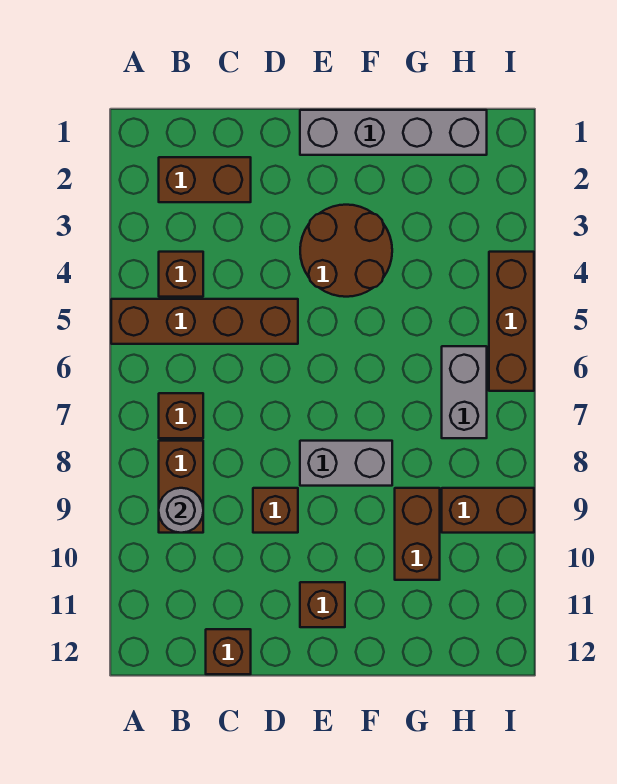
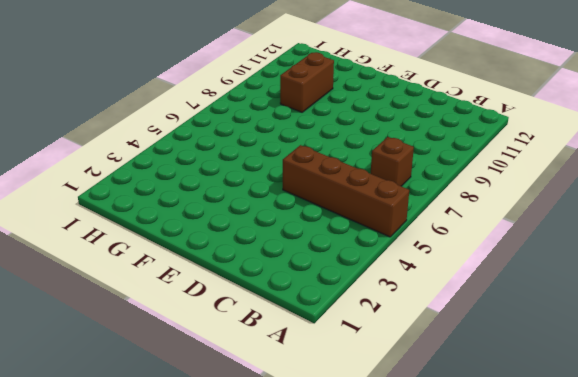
none -> brown brick B2:C2 level 1
none -> brown brick B4 level 1
none -> brown brick B8:B9 level 1

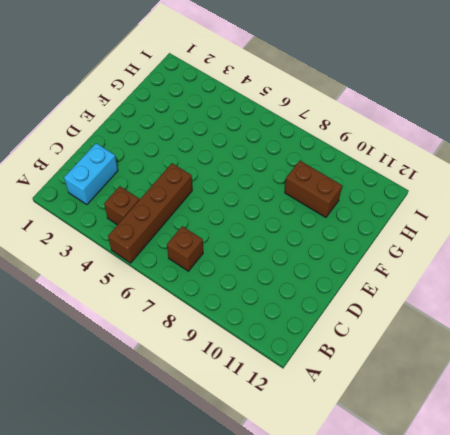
cyan brick B2:C2 level 1 -> brown brick B2:C2 level 1
none -> brown brick B8:B9 level 1
none -> brown brick C12 level 1
none -> brown brick D9 level 1

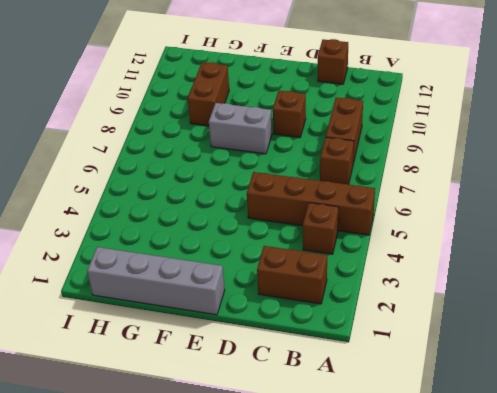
none -> brown round brick E3:F4 level 1
none -> brown brick E11 level 1
none -> grey brick H6:H7 level 1

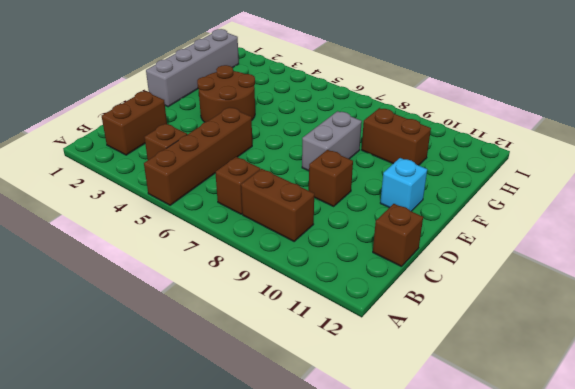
cyan brick E11 level 1 -> brown brick E11 level 1
none -> grey brick H6:H7 level 1
none -> brown brick H9:I9 level 1
none -> brown brick I4:I6 level 1

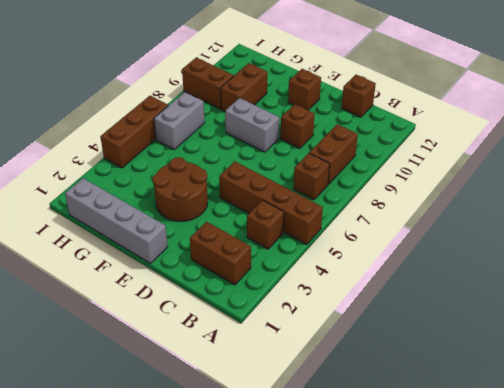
none -> grey round brick B9 level 2

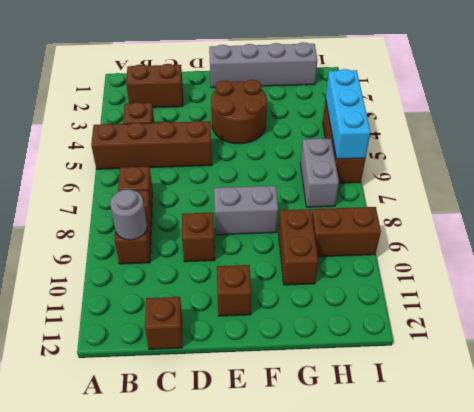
cyan brick I4:I6 level 2 -> none

